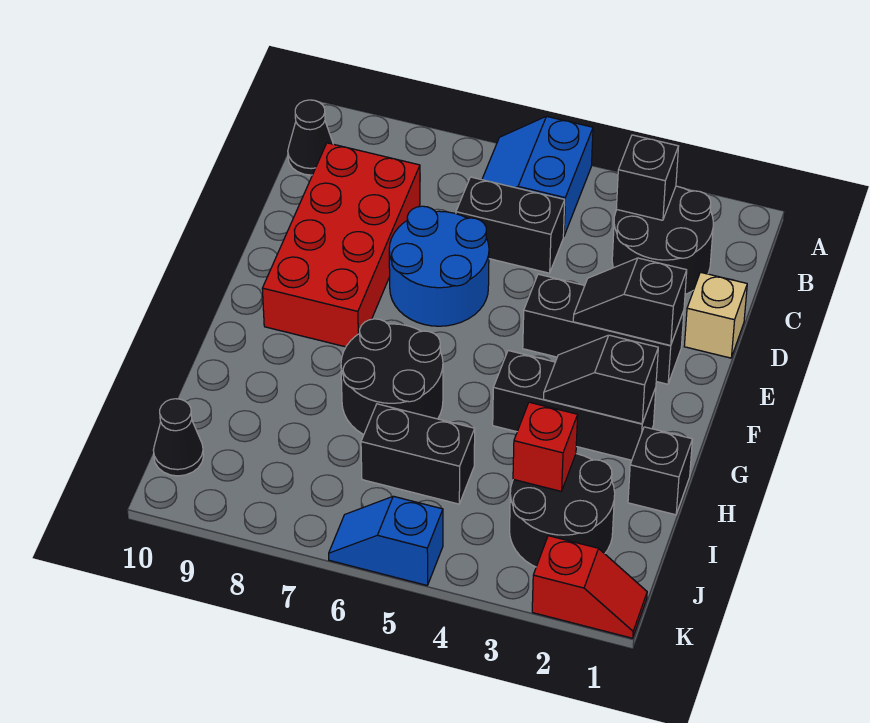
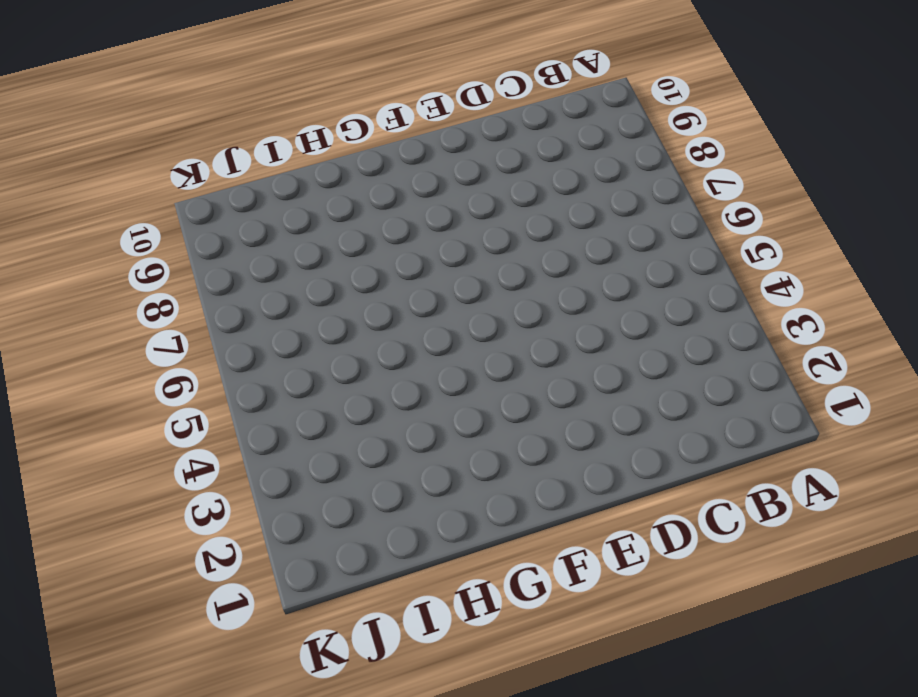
none -> blue slope A5:B6 level 1 top 5
none -> black round brick B2:C3 level 1
none -> black cone B10 level 1

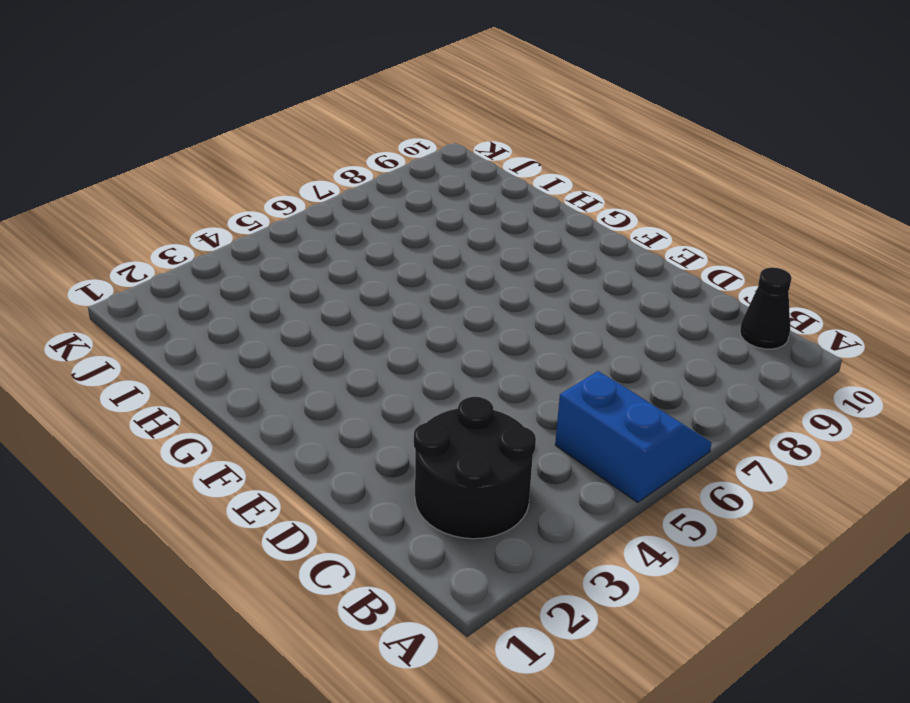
none -> black brick C5:C6 level 1
none -> red brick C8:F9 level 1
none -> tan brick D1 level 1

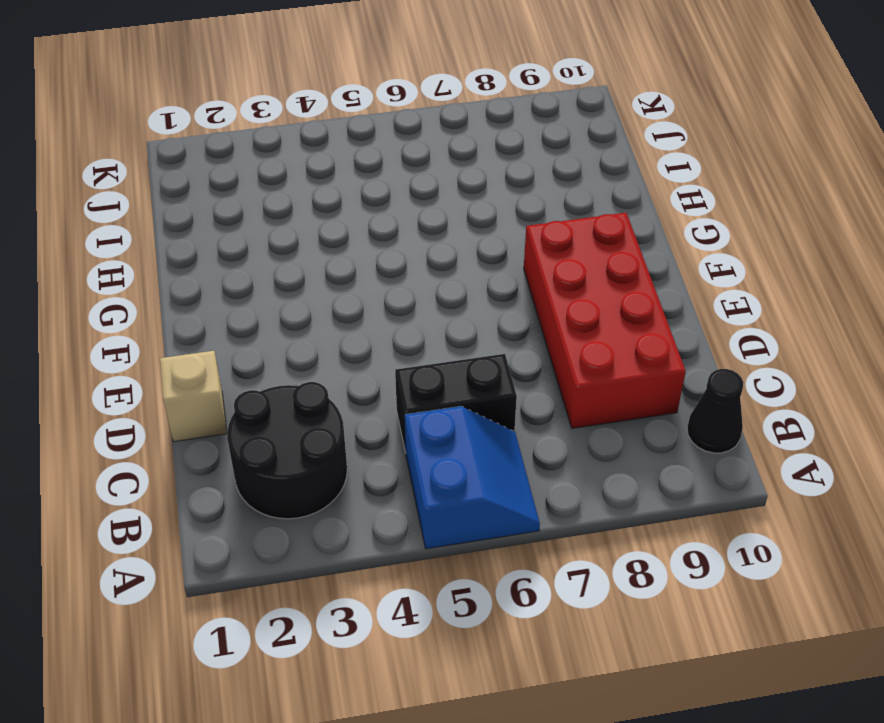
none -> blue round brick D6:E7 level 1
none -> black brick E2:E4 level 1
none -> black brick G2:G4 level 1

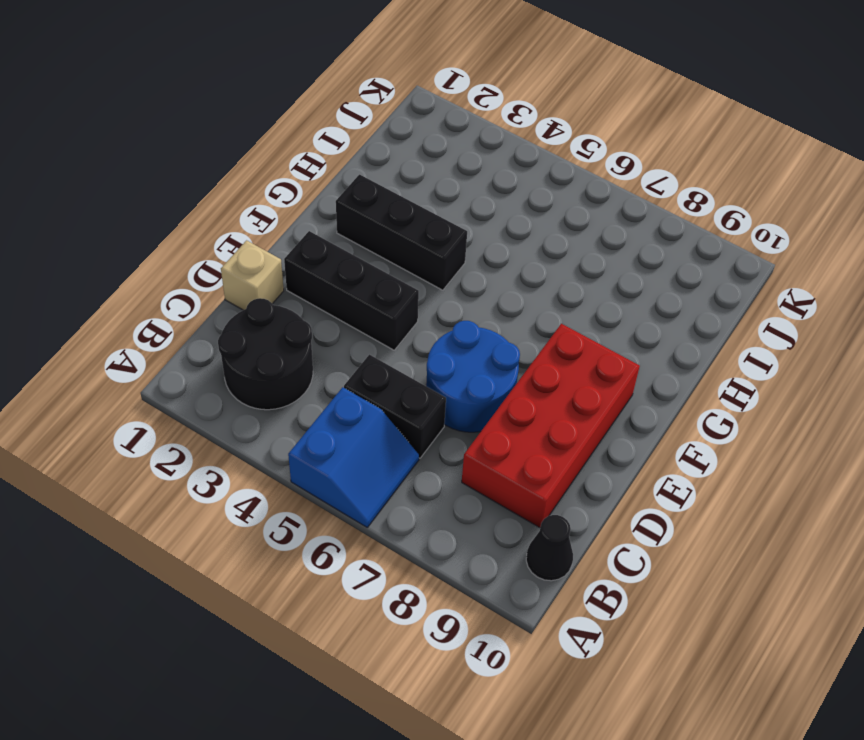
none -> black round brick G6:H7 level 1
none -> black brick H1 level 1
none -> black round brick I2:J3 level 1

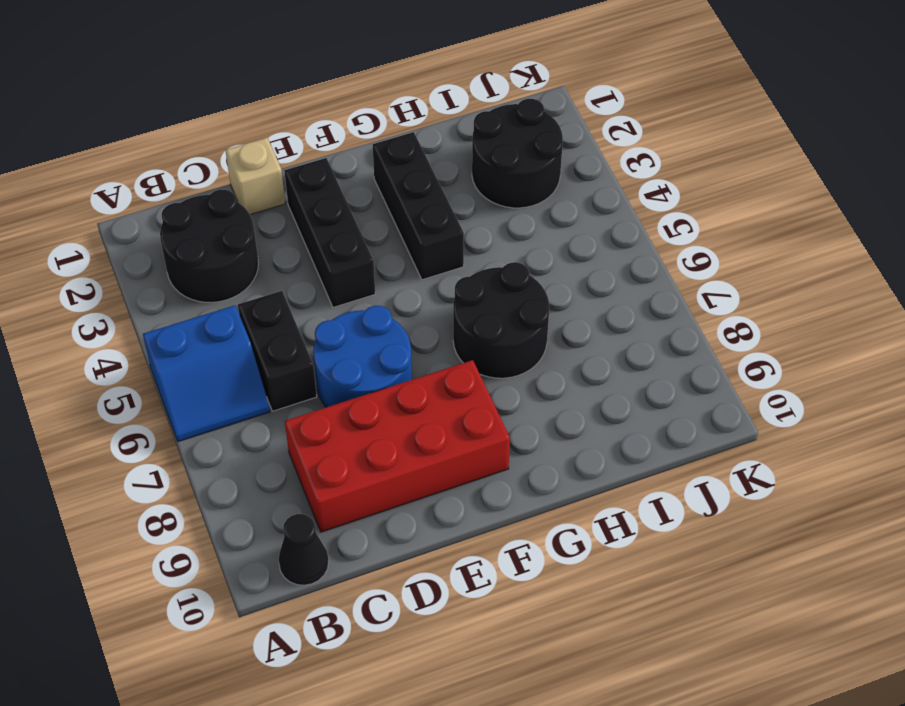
none -> black brick H1 level 1
none -> black brick I5:I6 level 1
none -> black cone J10 level 1

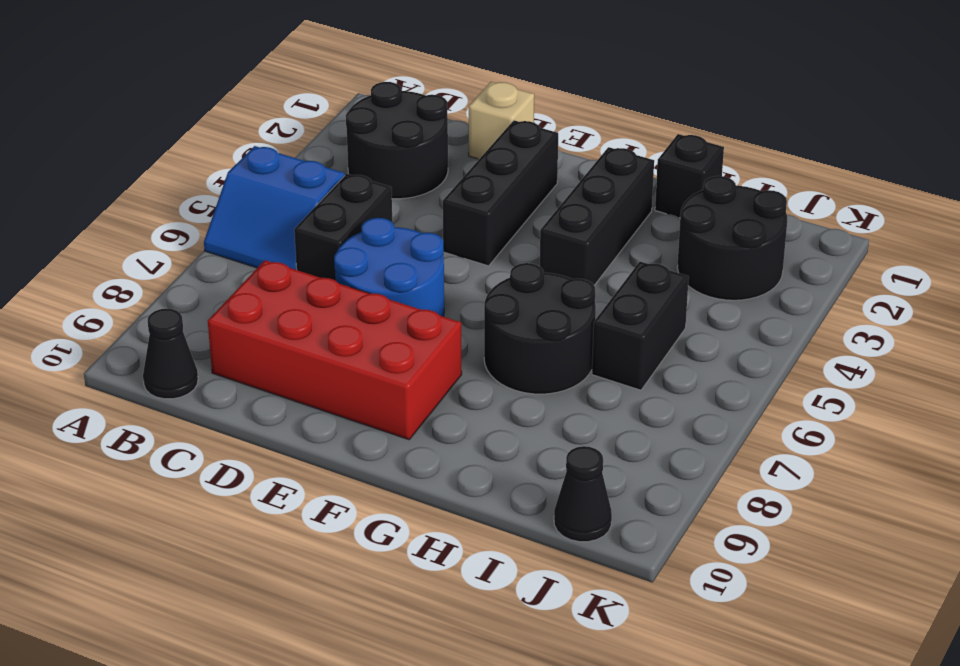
none -> red slope K1:K2 level 1 top 2
none -> blue slope K5:K6 level 1 top 5
none -> black brick B3 level 2

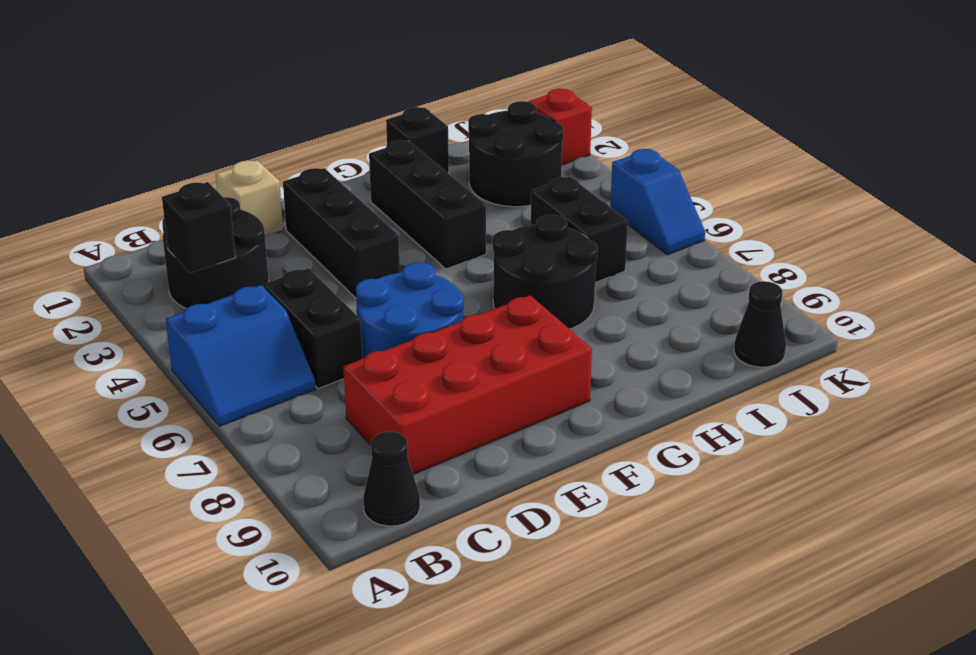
none -> black slope E2:E3 level 2 top 2
none -> black slope G2:G3 level 2 top 2
none -> red brick I3 level 2

